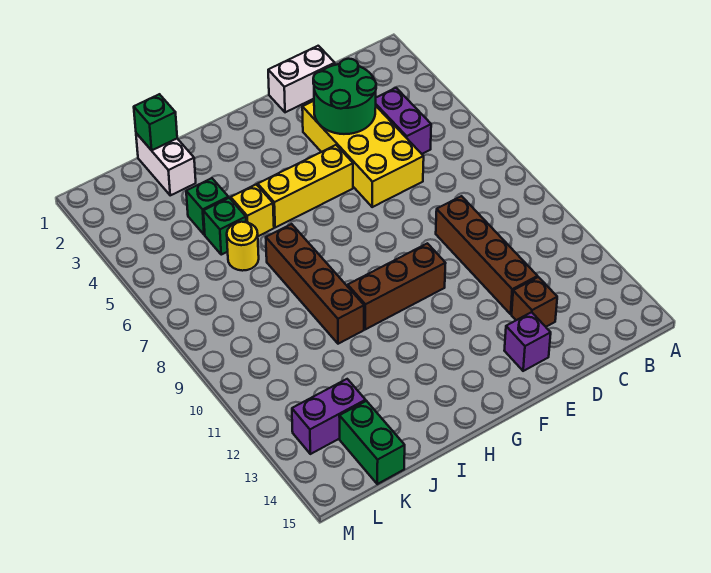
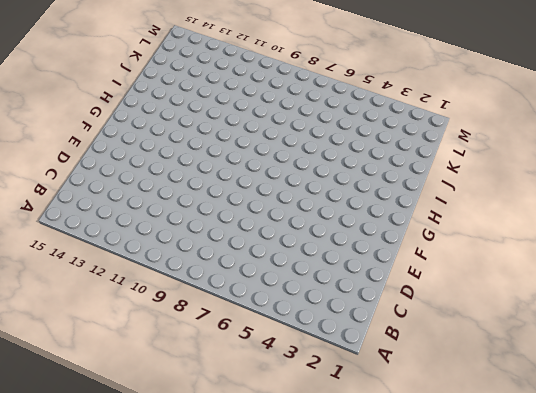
none -> purple brick C4:C5 level 1
none -> white brick D1:E1 level 1
none -> yellow brick D3:E6 level 1

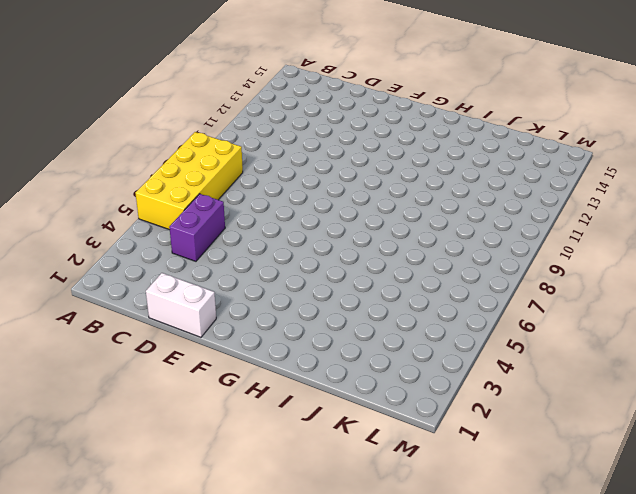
yellow brick A5:B8 level 1 -> yellow brick D3:E6 level 1
none -> brown brick D9:D12 level 1
none -> brown brick D13 level 1
none -> purple brick E14 level 1

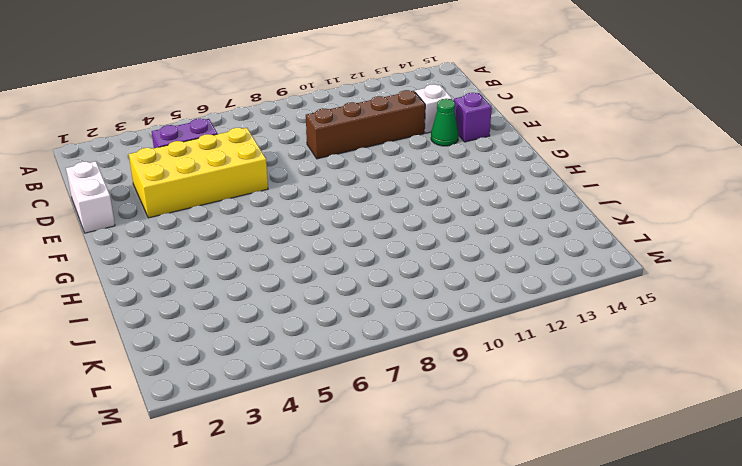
white brick D13 level 1 -> brown brick D13 level 1
green cone E13 level 1 -> none
none -> yellow brick F5:H5 level 1
none -> brown brick F10:H10 level 1
none -> yellow brick I5 level 1

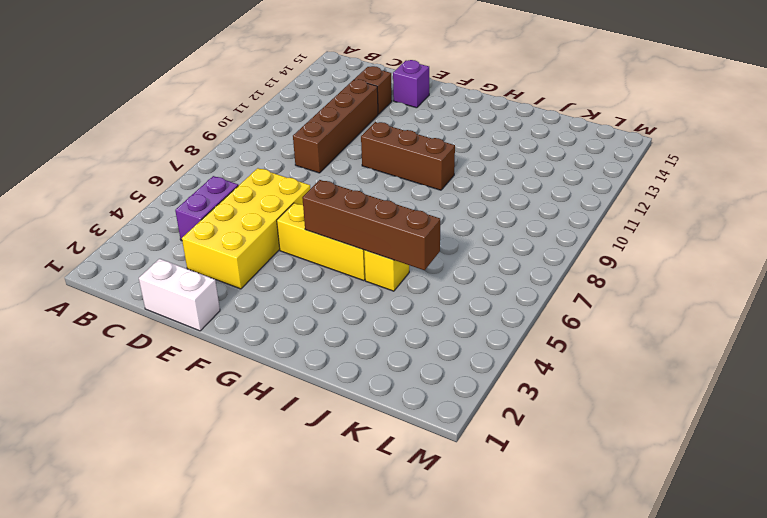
brown brick G5:J5 level 2 -> brown brick I7:I10 level 1
none -> white brick J1:J2 level 1
none -> green brick J4 level 1
none -> green brick J5 level 1

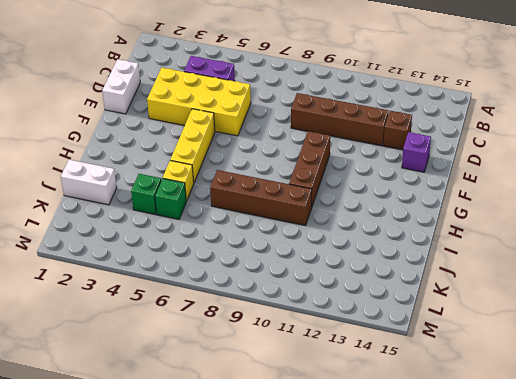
none -> yellow round brick J6 level 1
none -> purple brick K13:L13 level 1
none -> green brick K14:K15 level 1

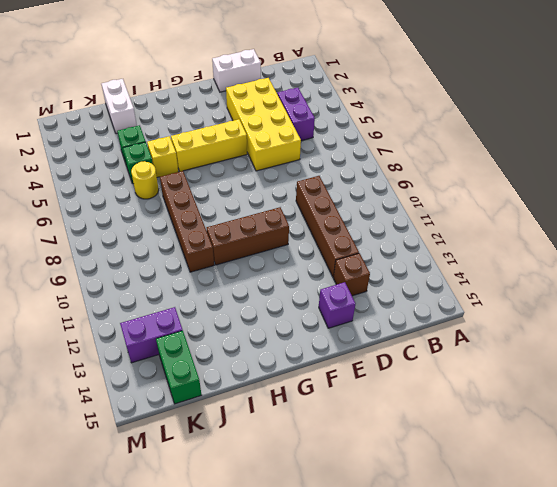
none -> green round brick D3:E4 level 2
none -> green brick J1 level 2

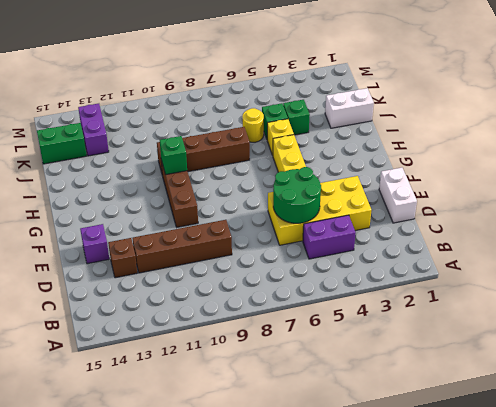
green round brick D5:E6 level 2 -> green round brick D3:E4 level 2
green brick H10 level 2 -> green brick J1 level 2

